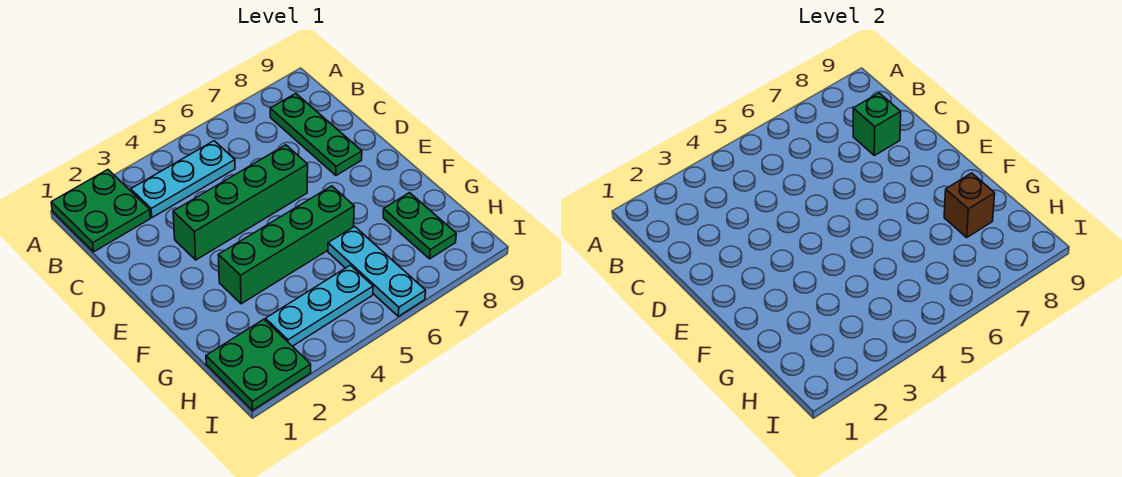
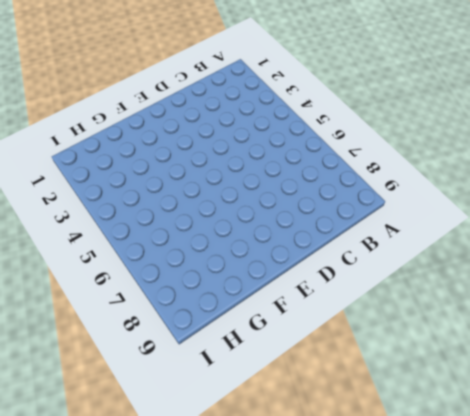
none -> green plate A1:B2 level 1
none -> cyan plate B3:B5 level 1

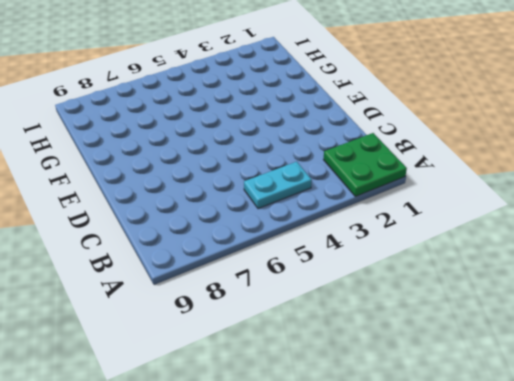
cyan plate B4:B5 level 1 -> cyan plate B3:B5 level 1
none -> green plate B8:D8 level 1
none -> green brick D3:D6 level 1

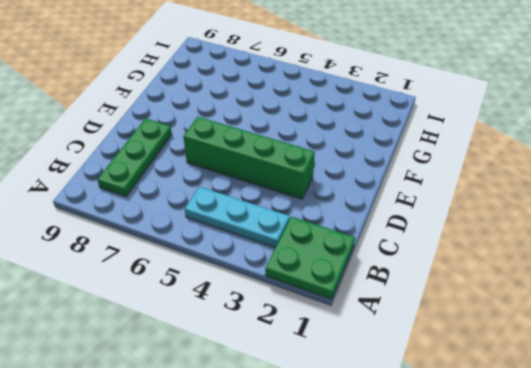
none -> green brick F3:F6 level 1
none -> cyan plate G6:I6 level 1

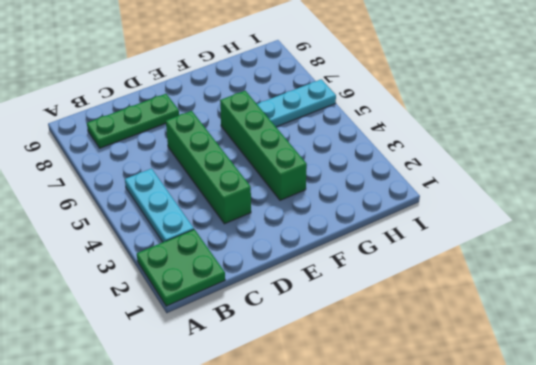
none -> green plate G8:H8 level 1
none -> green plate H1:I2 level 1

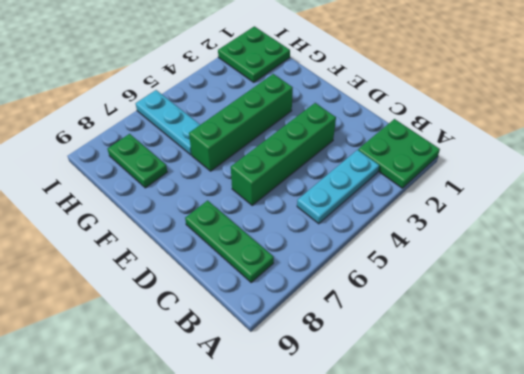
none -> cyan plate H3:H5 level 1
none -> green brick C8 level 2

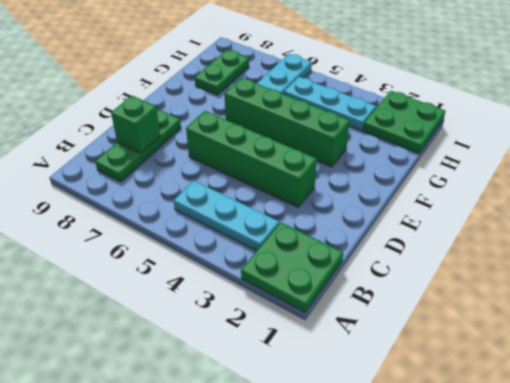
none -> brown brick G8 level 2

